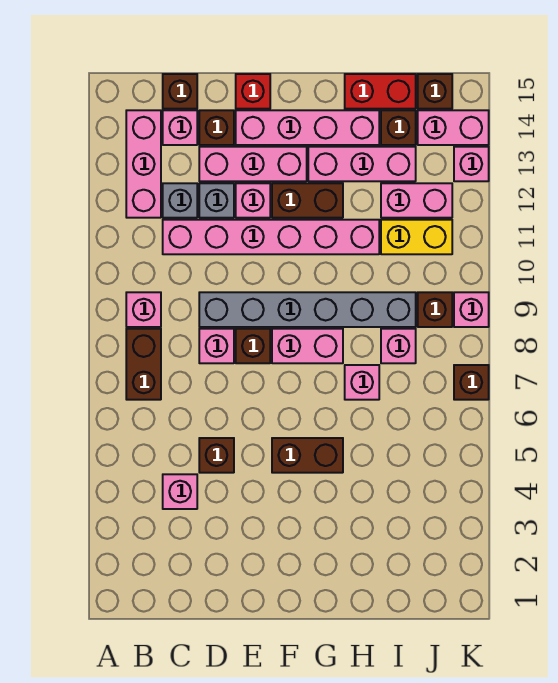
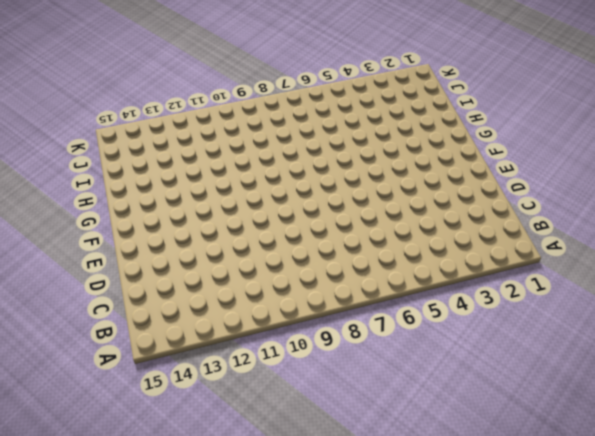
none -> brown brick B7:B8 level 1
none -> pink brick B9 level 1
none -> pink brick B12:B14 level 1
none -> pink brick C4 level 1

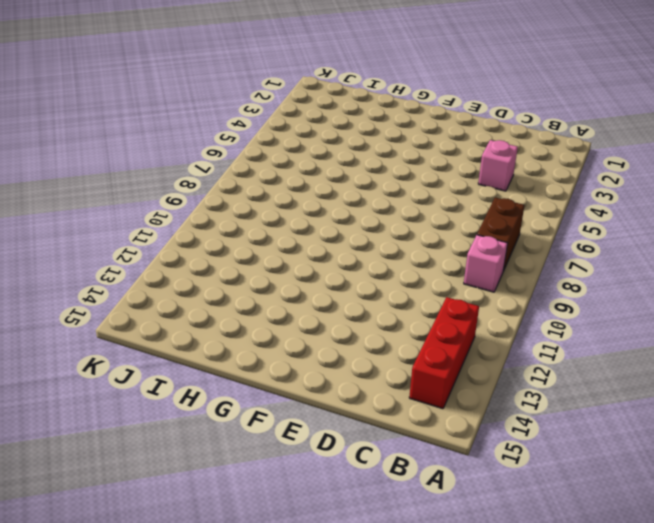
red brick B12:B14 level 1 -> pink brick B12:B14 level 1
none -> pink brick C11:H11 level 1
none -> grey brick C12 level 1
none -> pink brick C14 level 1
none -> brown brick C15 level 1

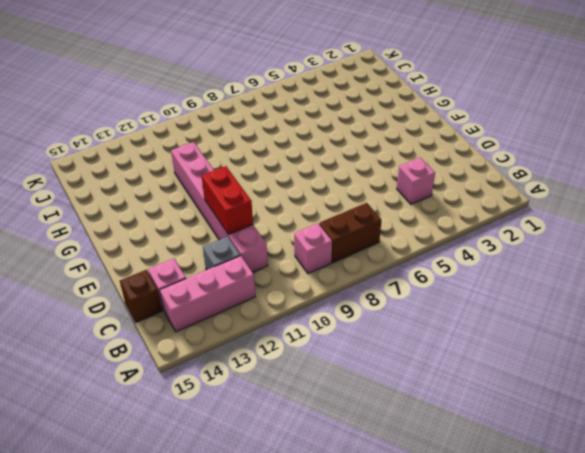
red brick D11:E11 level 2 -> red brick H15:I15 level 1
none -> brown brick D5 level 1
none -> pink brick D8 level 1
none -> grey brick D9:I9 level 1
none -> grey brick D12 level 1

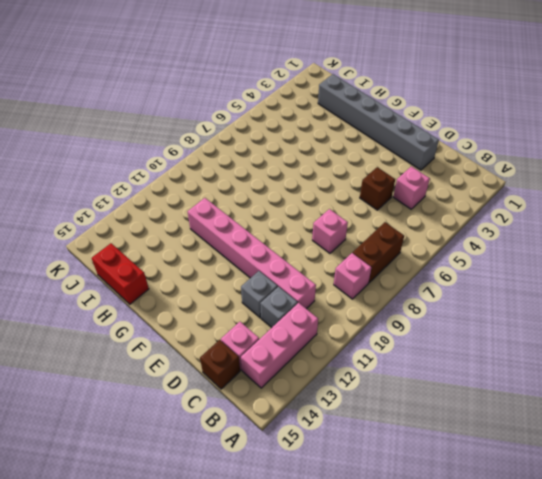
grey brick D2:I2 level 1 -> grey brick D9:I9 level 1
none -> pink brick D13:F13 level 1
none -> brown brick D14 level 1
none -> brown brick E8 level 1
none -> pink brick E12 level 1

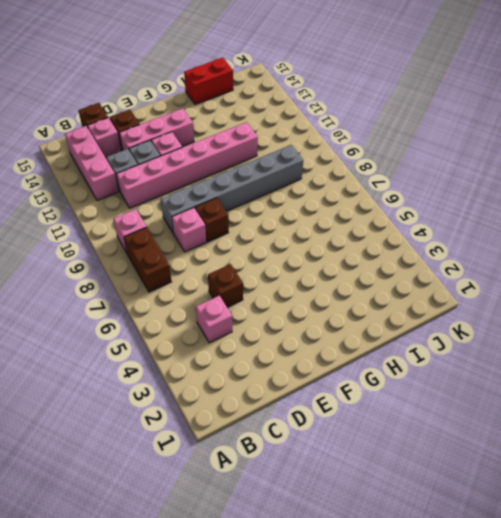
none -> pink brick E14:H14 level 1
none -> red brick E15 level 1
none -> brown brick F5:G5 level 1
none -> pink brick F8:G8 level 1

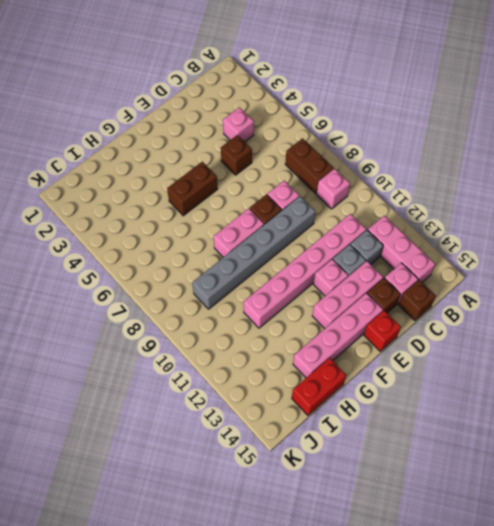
none -> brown brick F12:G12 level 1
none -> pink brick G13:I13 level 1
none -> pink brick H7 level 1
none -> pink brick I8 level 1

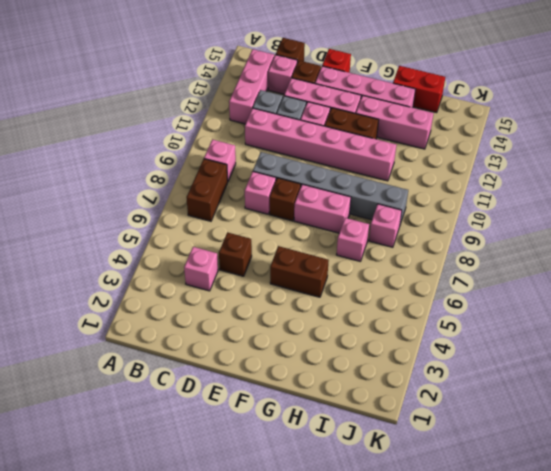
none -> yellow brick I11:J11 level 1
none -> pink brick I12:J12 level 1
none -> brown brick I14 level 1
none -> brown brick J9 level 1

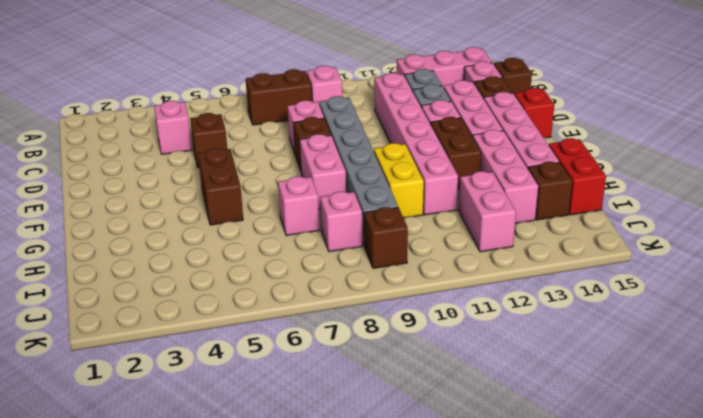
yellow brick G10:H10 level 1 -> yellow brick I11:J11 level 1
none -> pink brick J14:K14 level 1
none -> brown brick J15 level 1
none -> brown brick K7 level 1
none -> pink brick K9 level 1

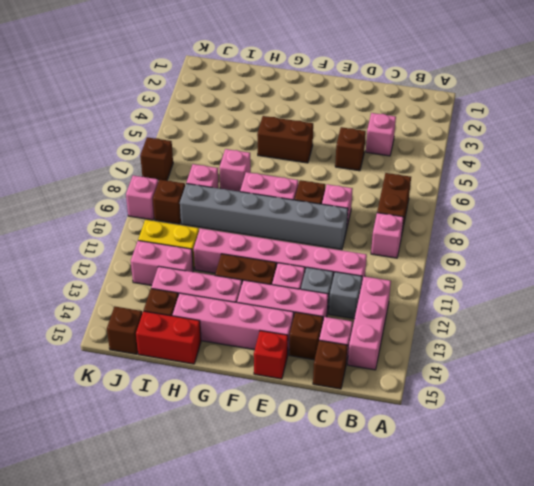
none -> pink brick J14:K14 level 1
none -> pink brick K13 level 1

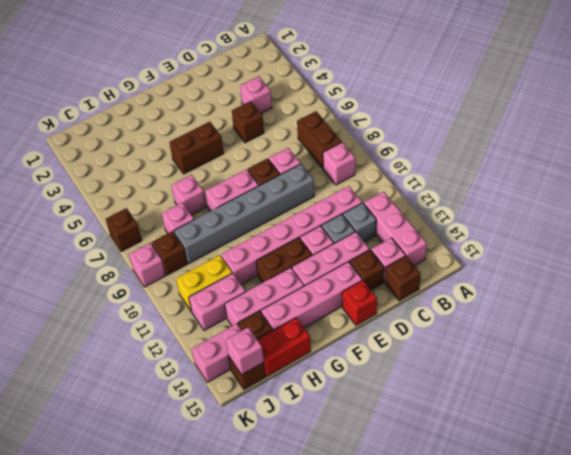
pink brick J15 level 2 -> pink brick K13 level 1

